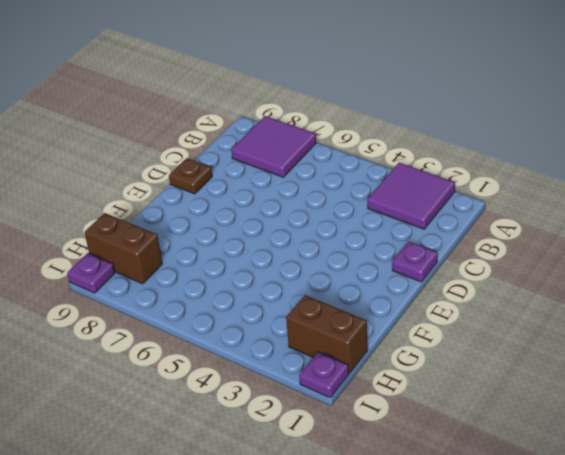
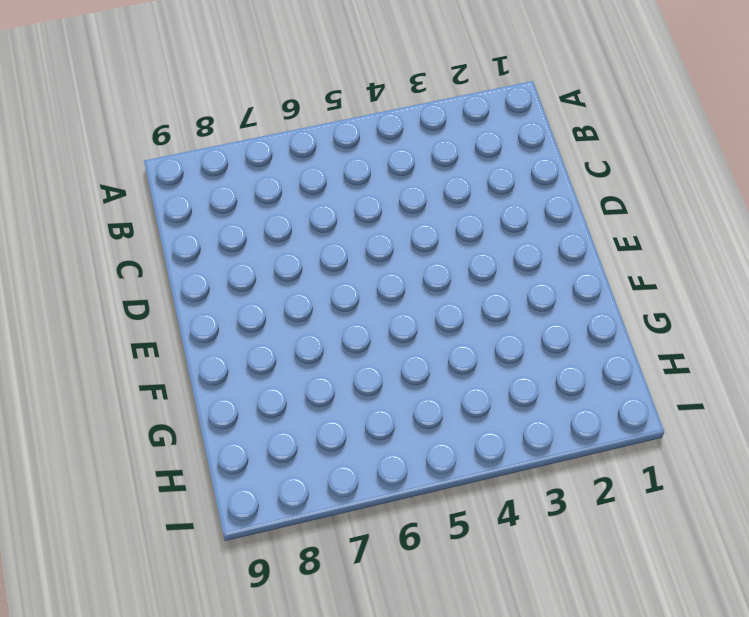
none -> purple tile A2:B3 level 1
none -> purple tile A7:B8 level 1

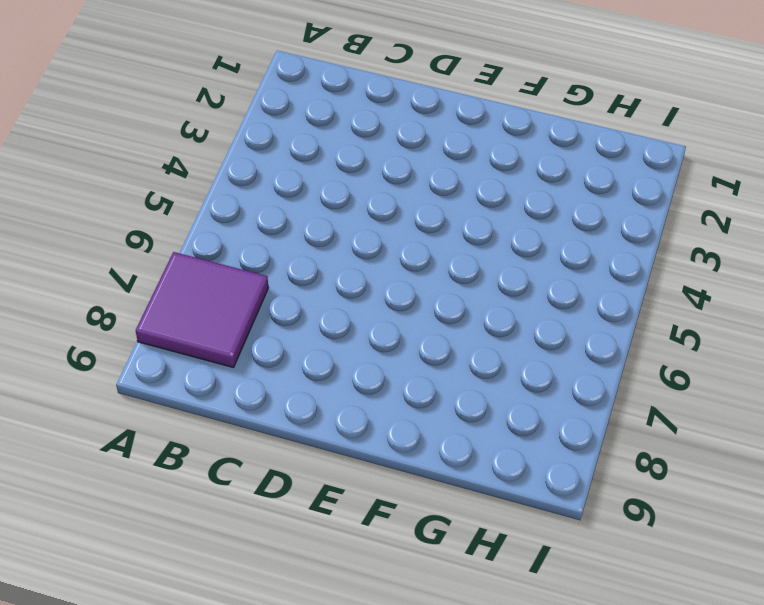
none -> purple tile A2:B3 level 1
none -> purple plate D1 level 1

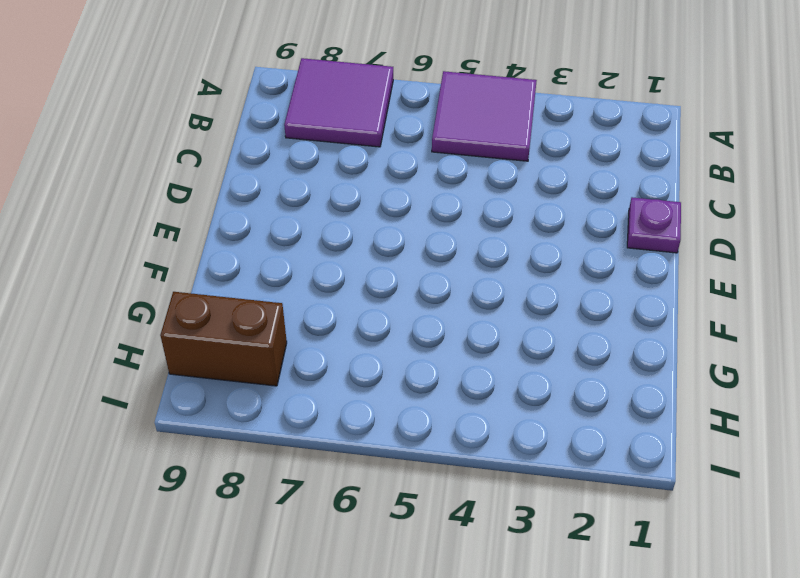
purple tile A4:B5 level 1 -> purple tile A2:B3 level 1
none -> brown plate D9 level 1
none -> brown brick H1:H2 level 1

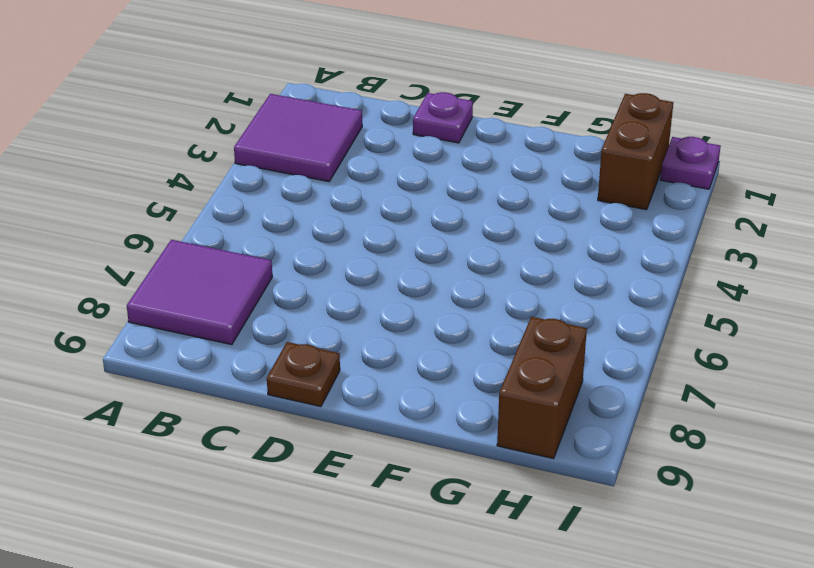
none -> purple plate I9 level 1

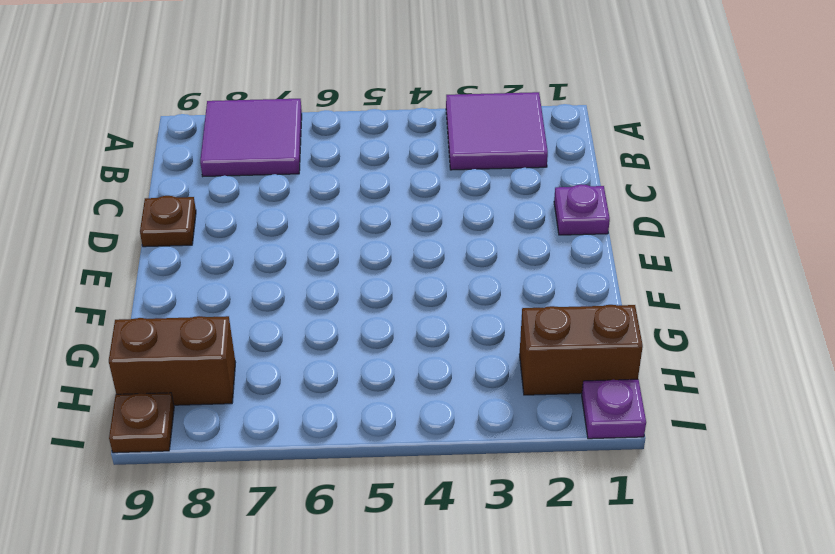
brown plate I9 level 1 -> purple plate I9 level 1

